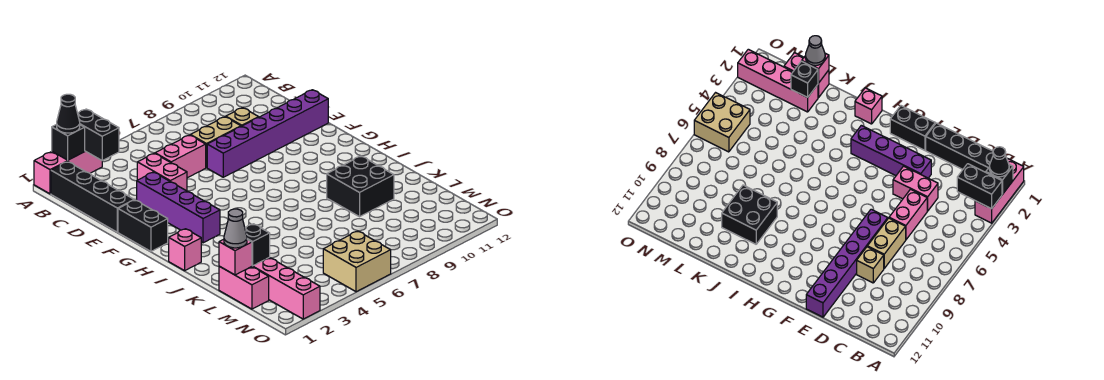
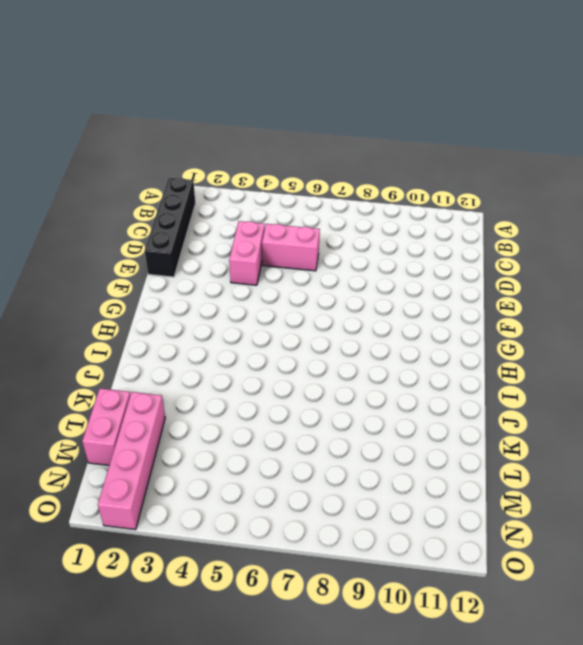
none -> pink brick A1:A3 level 1
none -> tan brick D7:D8 level 1
none -> tan brick D9 level 1

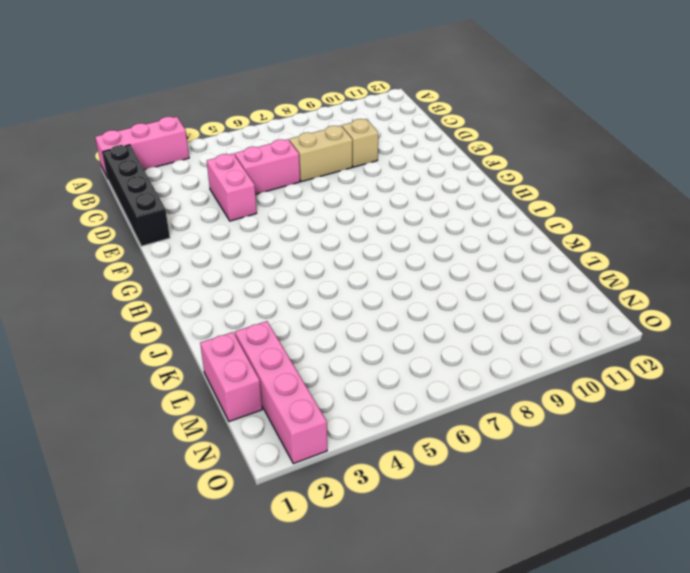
none -> purple brick E3:H3 level 1
none -> purple brick E7:E12 level 1
none -> black brick F1:G1 level 1

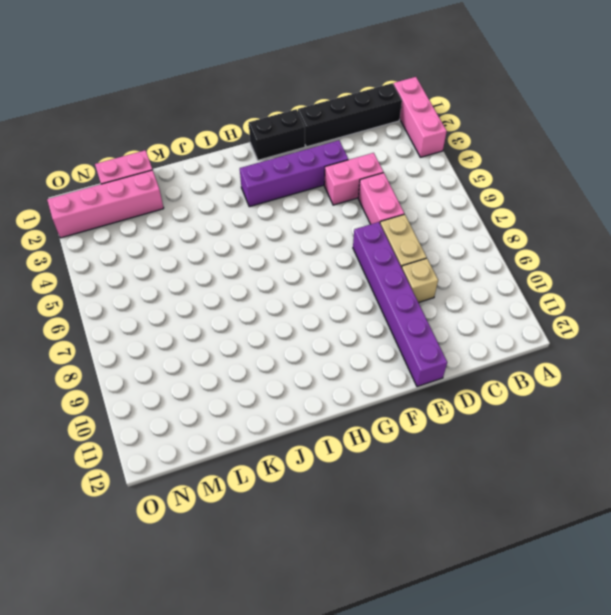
none -> pink brick I1 level 1
none -> black brick J9:K10 level 1
none -> tan brick N5:O6 level 1

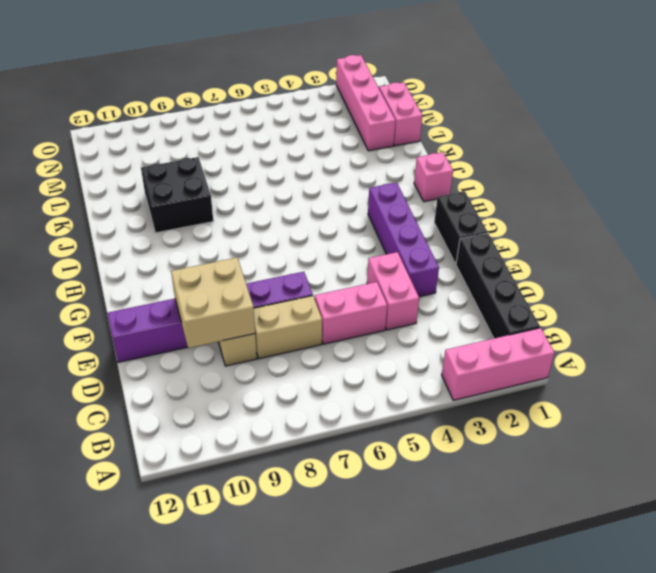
tan brick D9:E10 level 2 -> tan brick N5:O6 level 1
none -> black brick A2 level 2
none -> black brick A3:B3 level 2
none -> pink brick L1 level 2

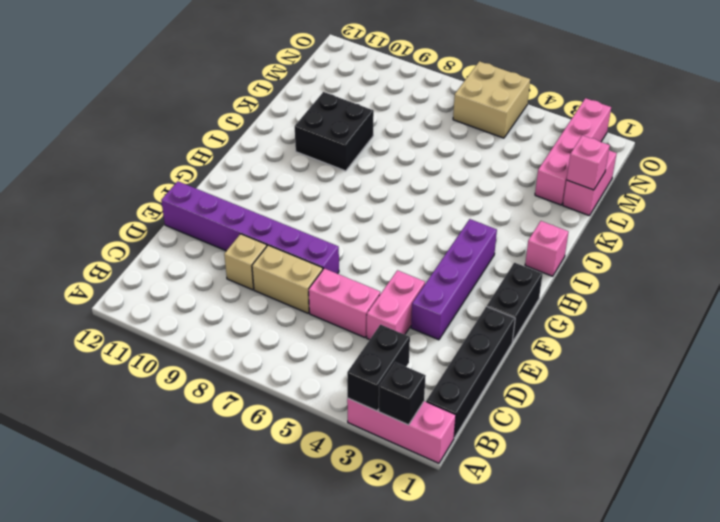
none -> black brick L2 level 2
none -> black cone A2 level 3
none -> grey cone L1 level 3

